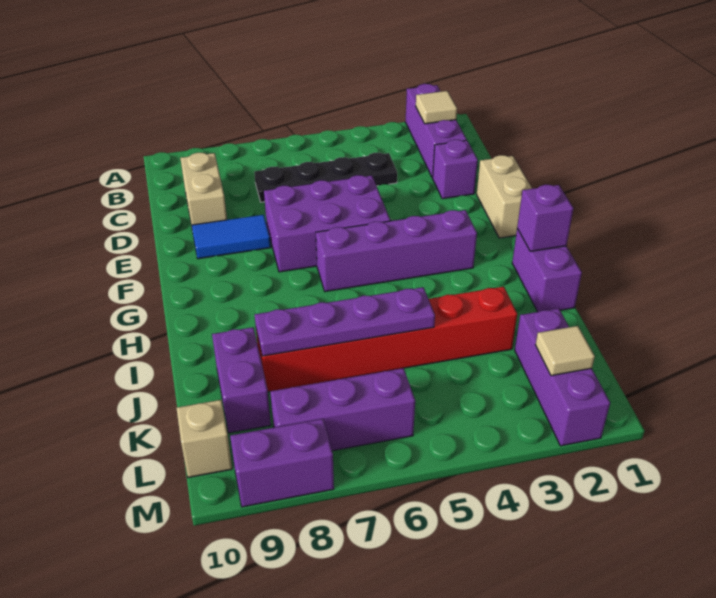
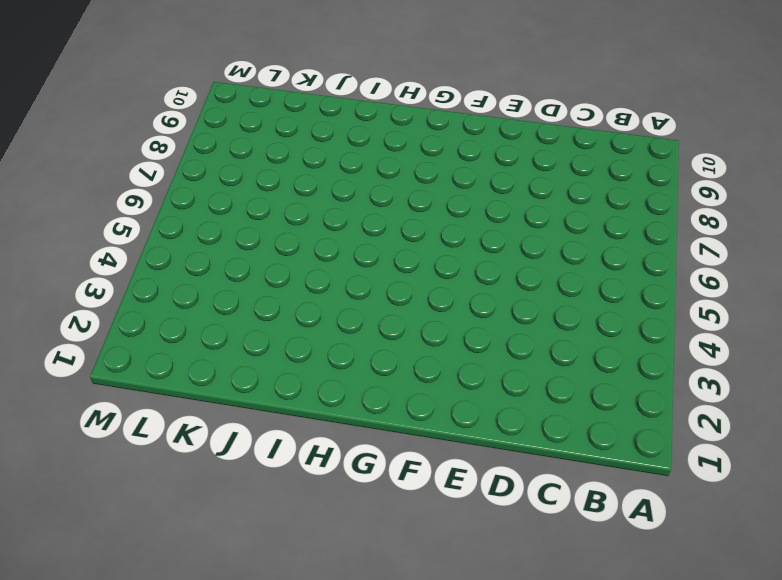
none -> purple brick A2:C2 level 1
none -> black plate C4:C7 level 1
none -> tan brick C9:D9 level 1

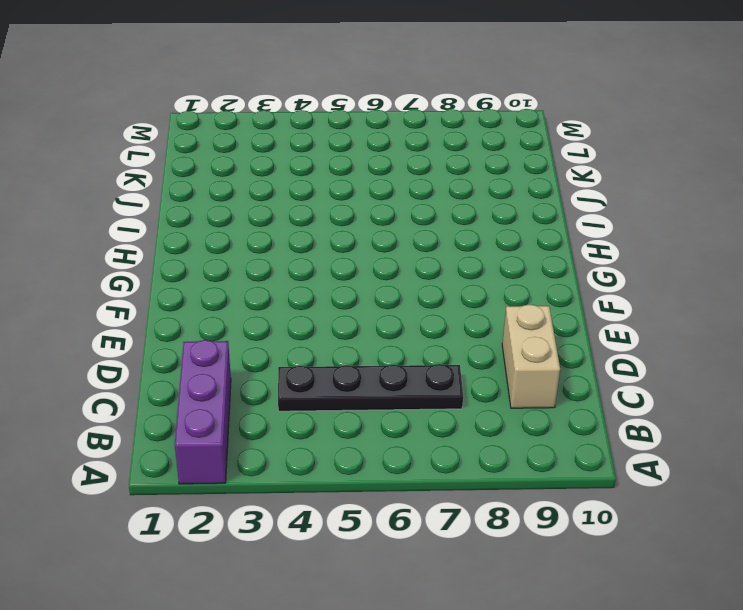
none -> purple brick D2 level 1
none -> tan brick E1:F1 level 1
none -> purple brick E5:F7 level 1

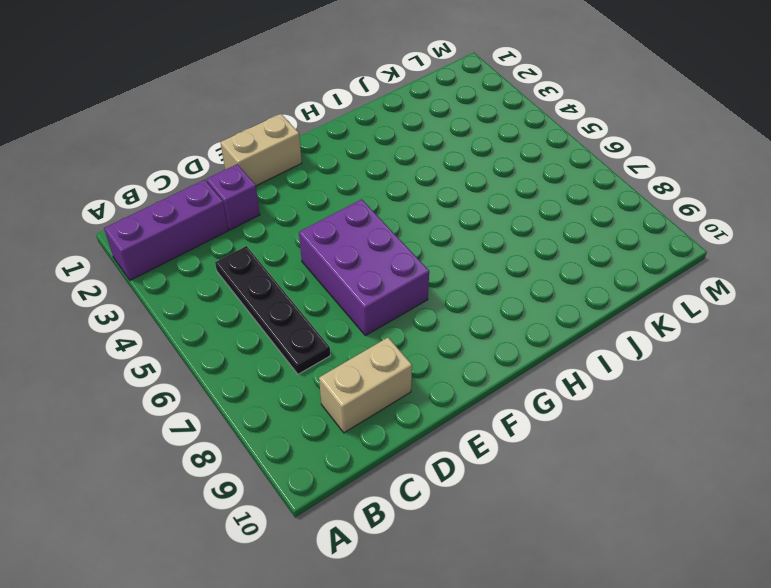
none -> blue tile E8:E9 level 1
none -> purple brick G3:G6 level 1
none -> purple brick H1:I1 level 1

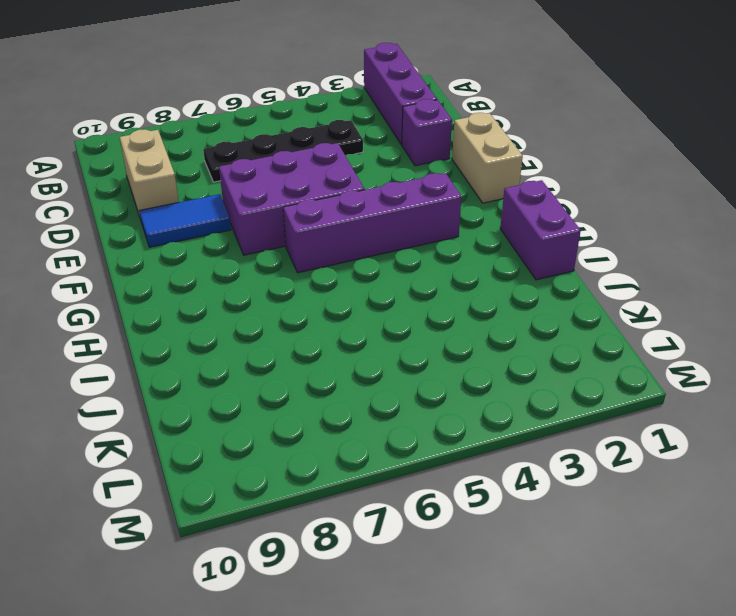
none -> red brick J3:J8 level 1
none -> purple brick J9:K9 level 1
none -> purple brick K2:M2 level 1

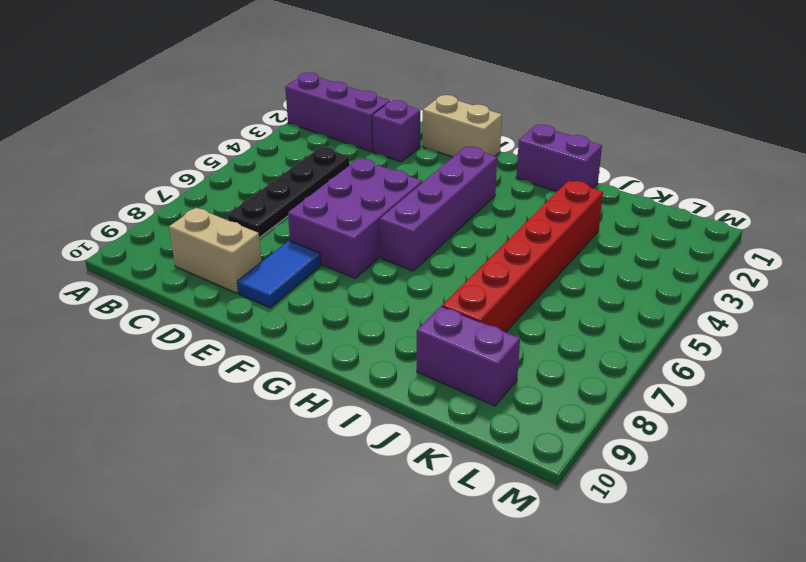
none -> purple brick K2:M2 level 1
none -> purple brick L6:L8 level 1
none -> tan brick L10 level 1

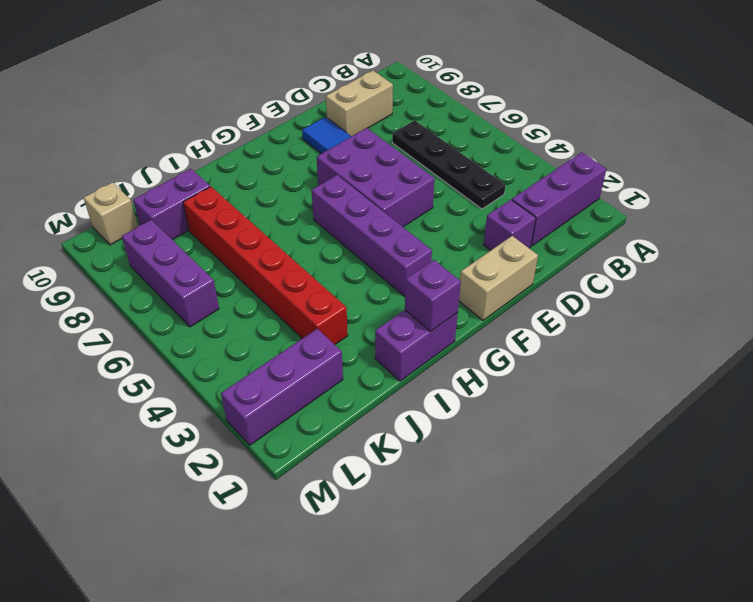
none -> purple brick M8:M9 level 1
none -> tan tile B2 level 2
none -> purple plate J5:J8 level 2

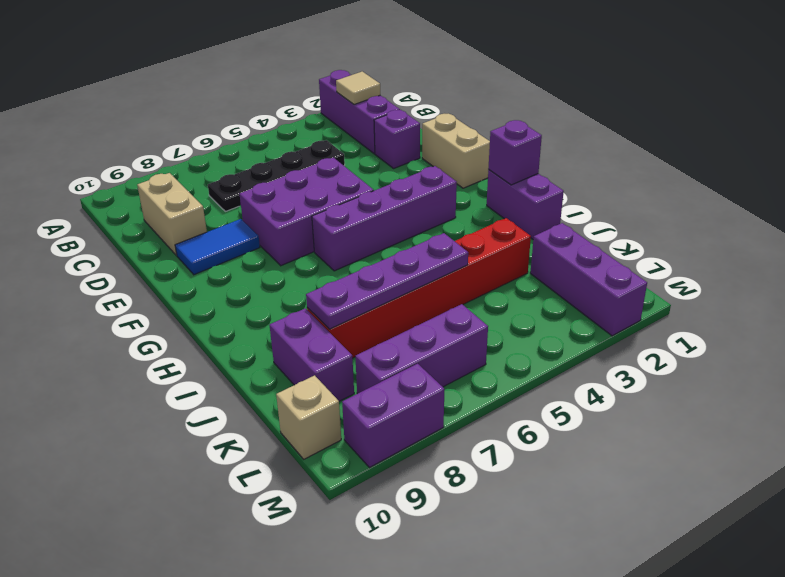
none -> tan tile L2 level 2

